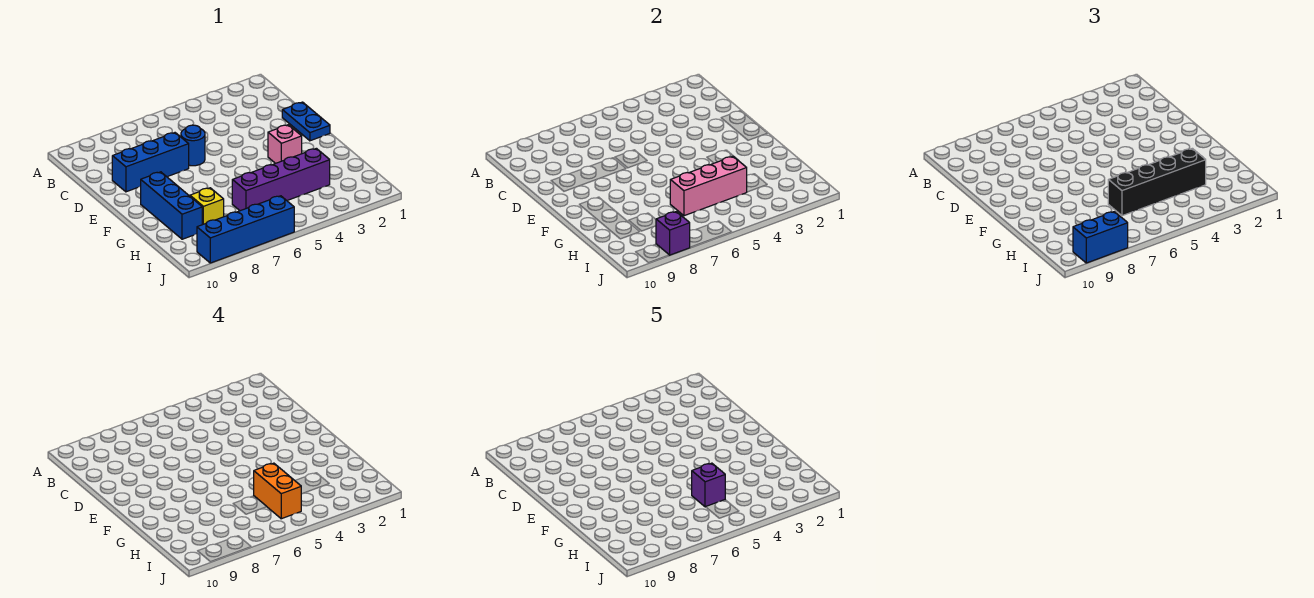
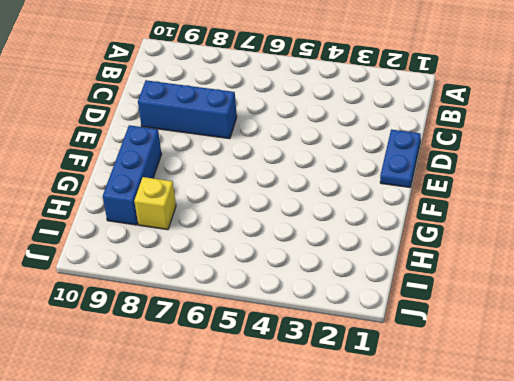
none -> blue round brick D6 level 1
none -> pink brick F3 level 1
none -> purple brick H3:H6 level 1

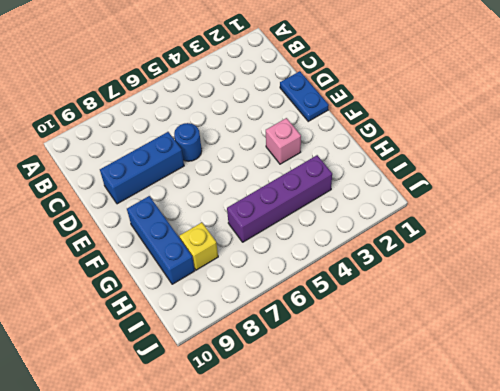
none -> blue brick J6:J9 level 1
none -> pink brick H4:H6 level 2
none -> purple brick J8 level 2

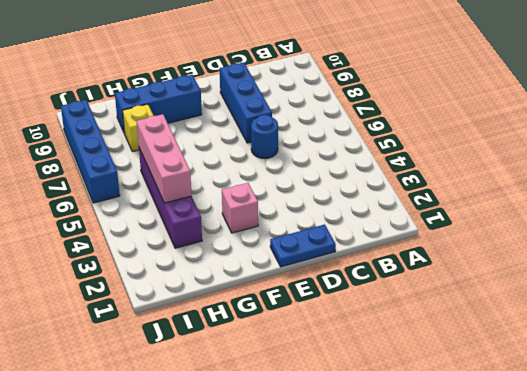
none -> purple brick J8 level 2
none -> black brick H3:H6 level 3
none -> blue brick J8:J9 level 3

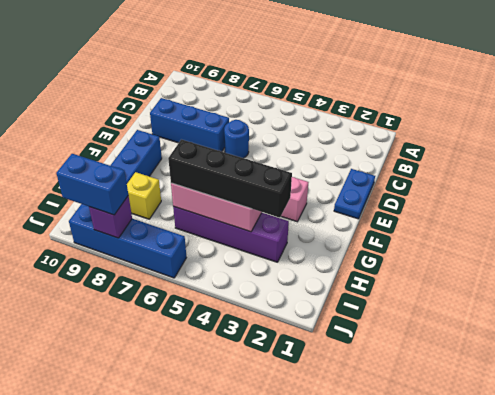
none -> orange brick H5:I5 level 4
none -> purple brick H5 level 5

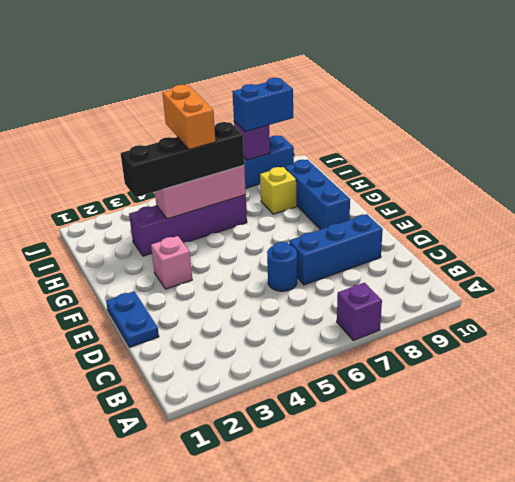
purple brick A7 level 1 -> purple brick H5 level 5

